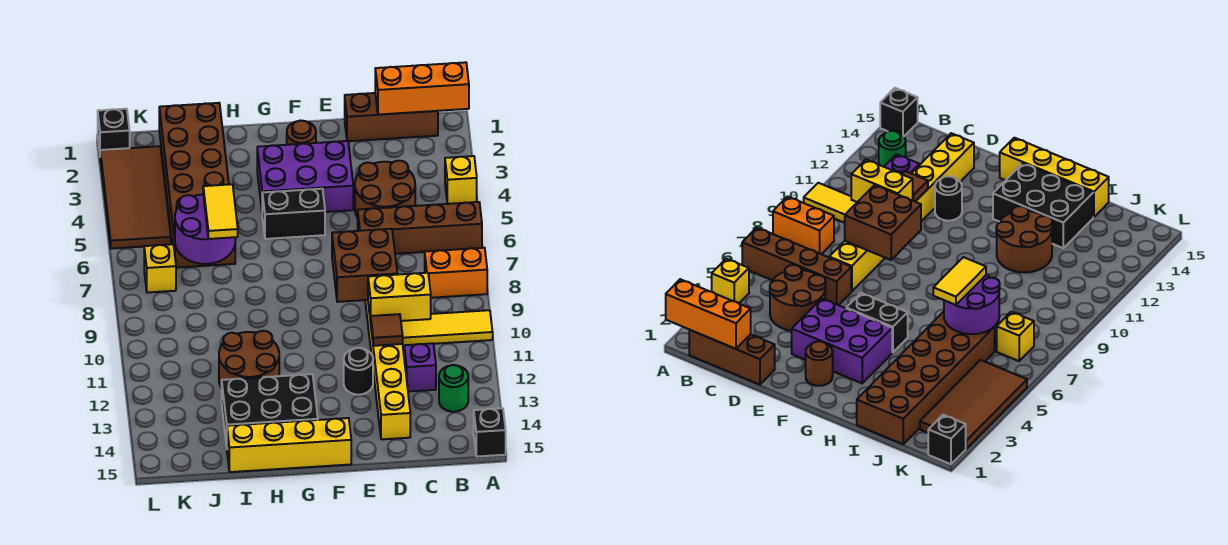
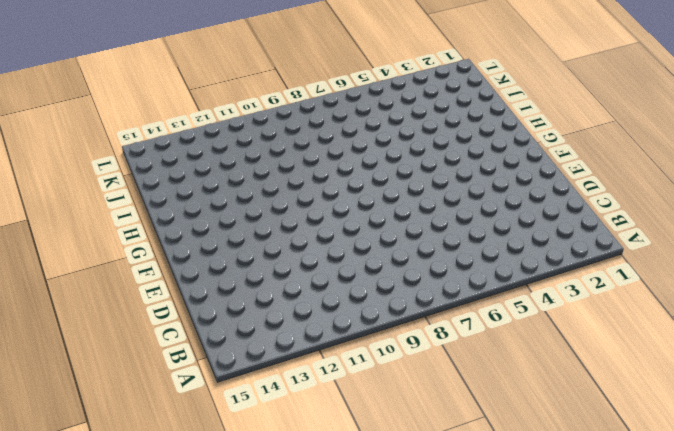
none -> yellow brick A4 level 1
none -> brown brick A6:D6 level 1
none -> orange brick A8:B8 level 1

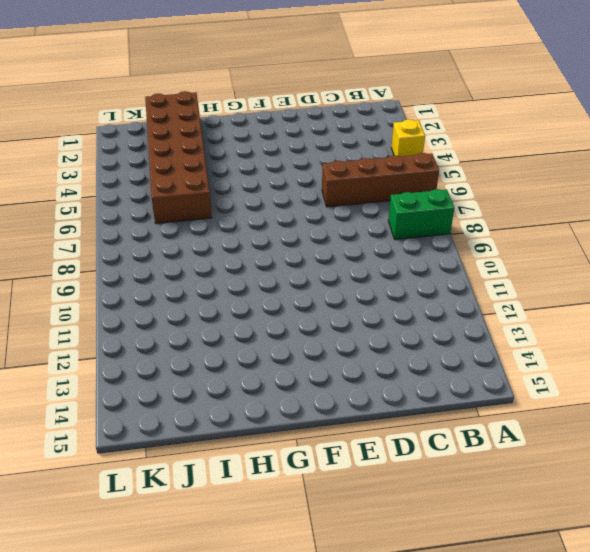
green brick A8:B8 level 1 -> orange brick A8:B8 level 1
none -> yellow tile A10:C10 level 1
none -> black brick A15 level 1
none -> brown brick B1:D1 level 1

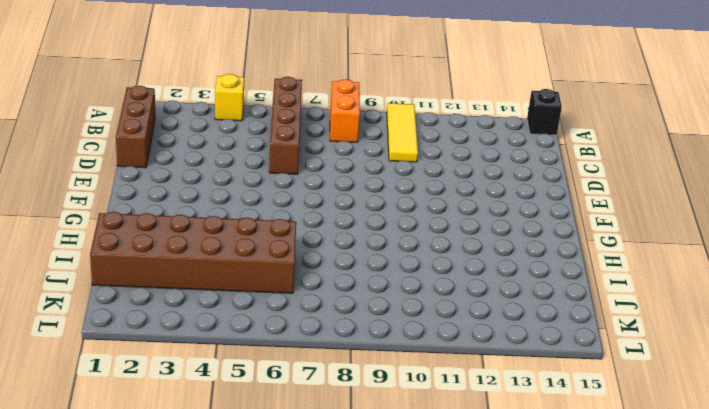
none -> green round brick B13 level 1
none -> brown round brick C4:D5 level 1
none -> purple brick C12 level 1

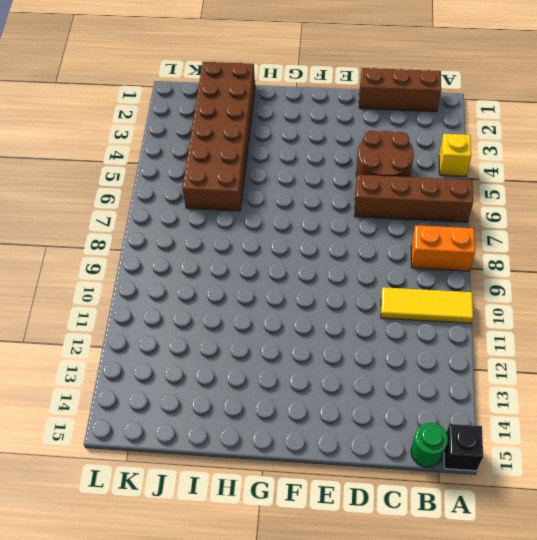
green round brick B15 level 1 -> green round brick B13 level 1
none -> purple brick C12 level 1
none -> yellow brick D7:D14 level 1
none -> purple brick E3:G4 level 1

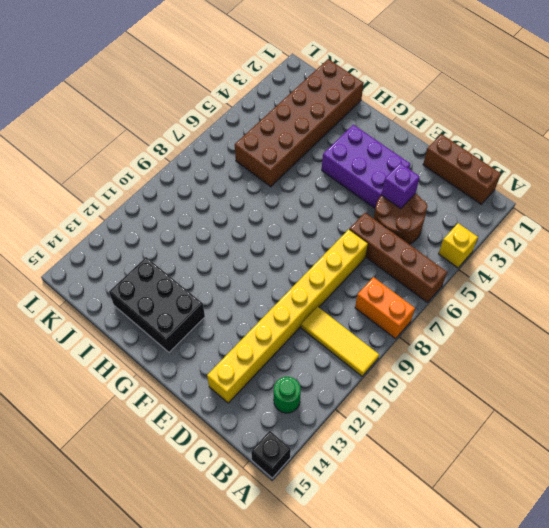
purple brick D4 level 2 -> purple brick C12 level 1
none -> black round brick E12 level 1
none -> brown round brick F2 level 1
none -> black brick F5:G5 level 1

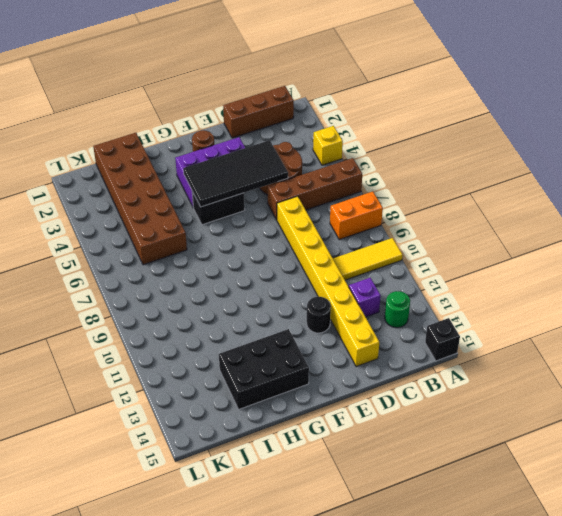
black tile D4:G5 level 2 -> none
none -> yellow brick F15:I15 level 1
none -> brown round brick H11:I12 level 1
none -> brown tile K2:L5 level 1

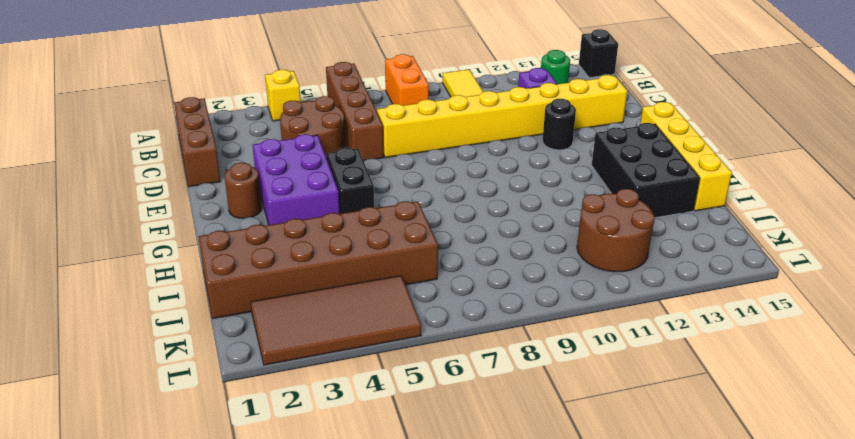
brown round brick J11:K12 level 1 -> brown round brick H11:I12 level 1
none -> yellow brick K7 level 1
none -> black brick L1 level 1
none -> orange brick A1:C1 level 2

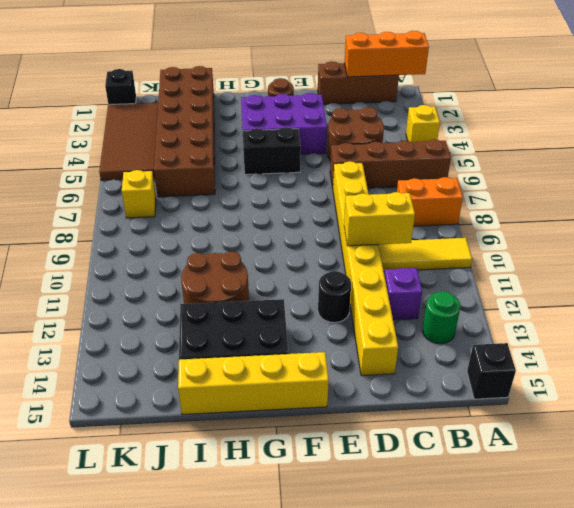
none -> brown brick D8:E9 level 2
none -> brown tile D11 level 2
none -> purple round brick I6:J7 level 2

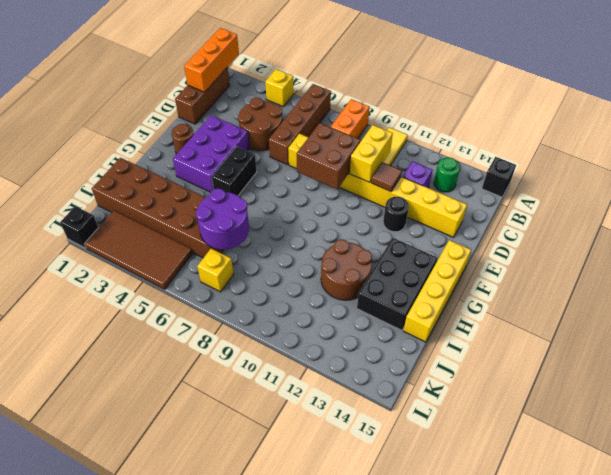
none -> yellow tile I6:I7 level 3

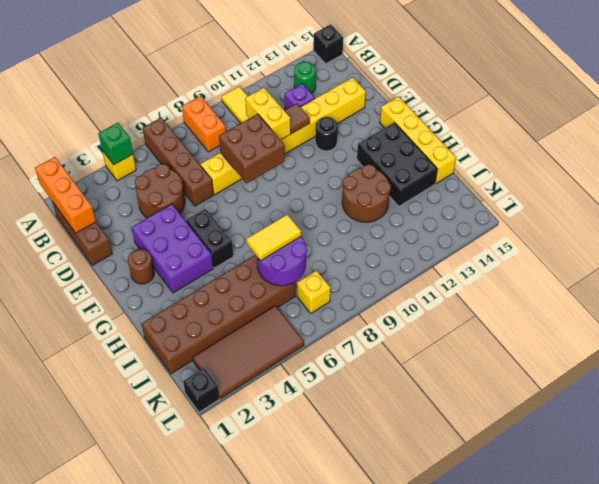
green brick A4 level 2 -> none

